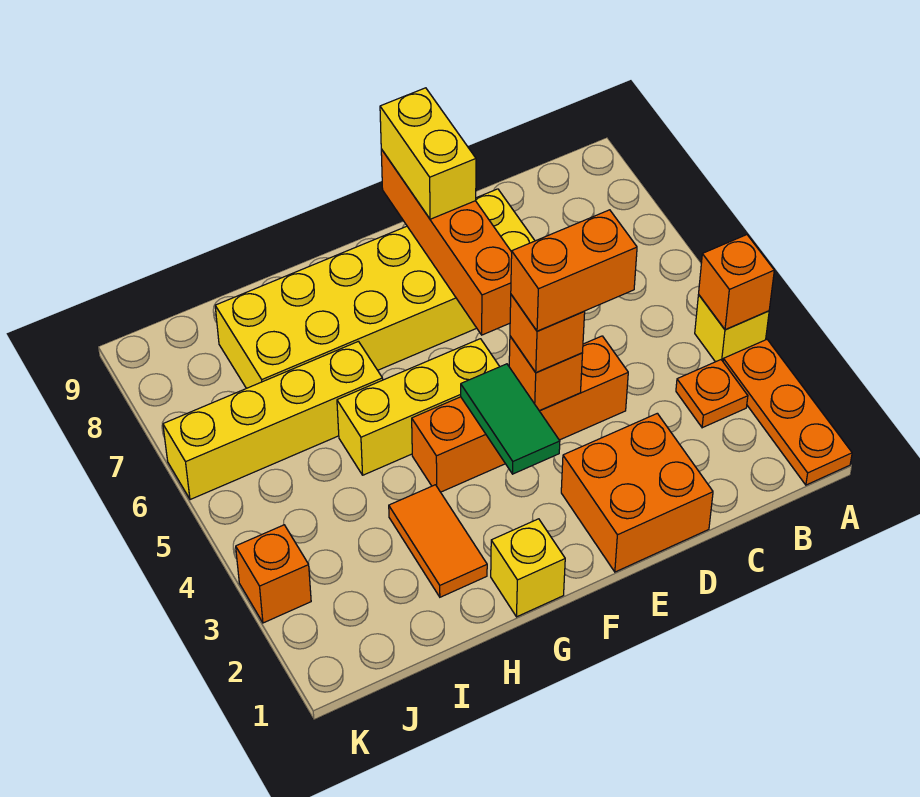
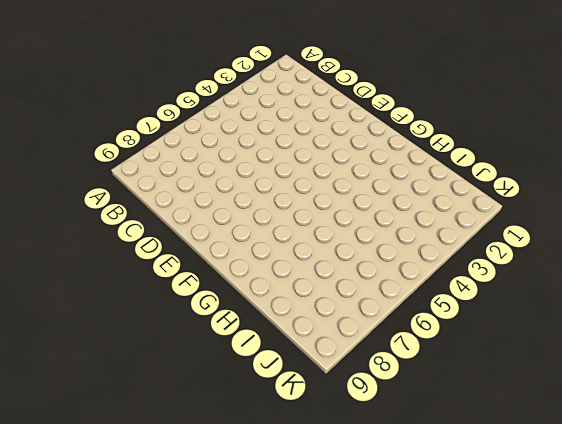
none -> orange plate A1:A3 level 1
none -> yellow brick A4 level 1
none -> orange plate B3 level 1

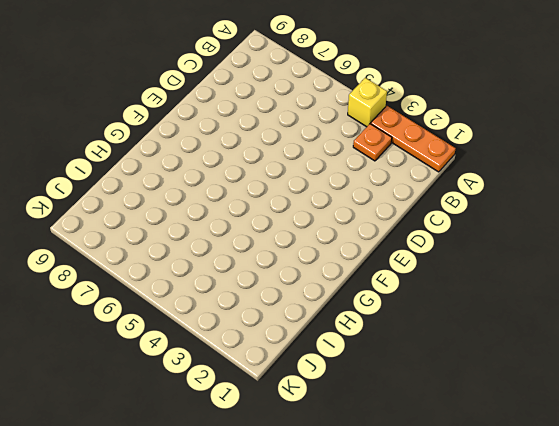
none -> orange brick D1:E2 level 1
none -> orange brick D4:G4 level 1
none -> yellow brick D7:I8 level 1

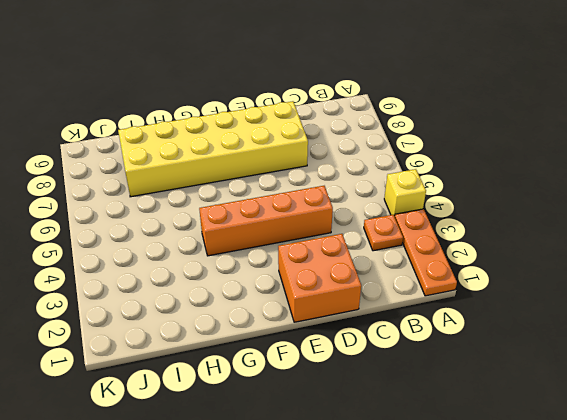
none -> yellow brick F5:H5 level 1
none -> yellow brick G1 level 1
none -> orange tile H2:H3 level 1

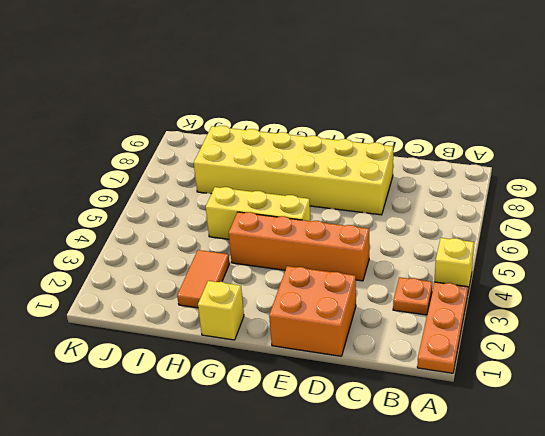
none -> yellow brick H6:K6 level 1
none -> orange brick K3 level 1
none -> orange brick A4 level 2

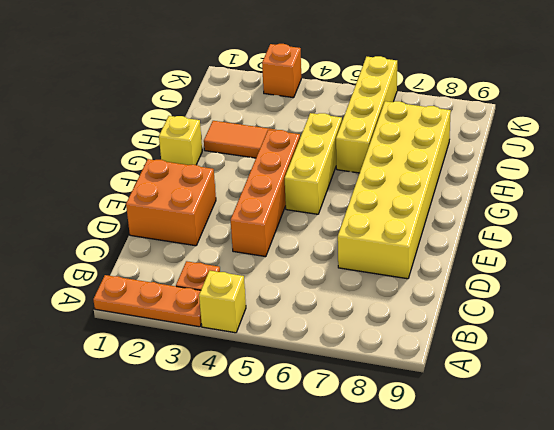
none -> orange brick A4 level 2
none -> orange brick E4 level 2
none -> orange brick E6:E9 level 2

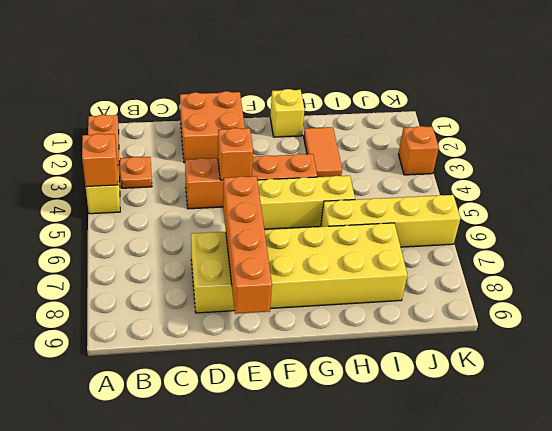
none -> green tile F3:F4 level 2
none -> orange brick E4 level 3
none -> yellow brick E8:E9 level 3

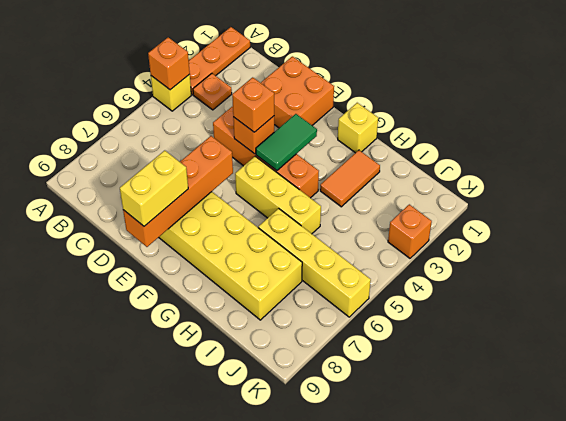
none -> orange brick D4:E4 level 4

